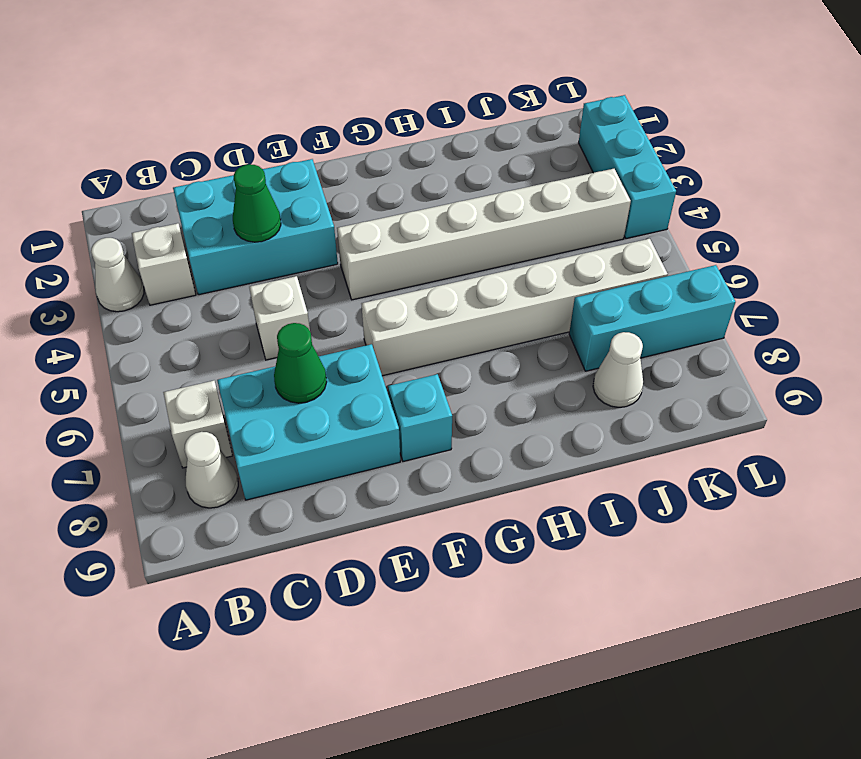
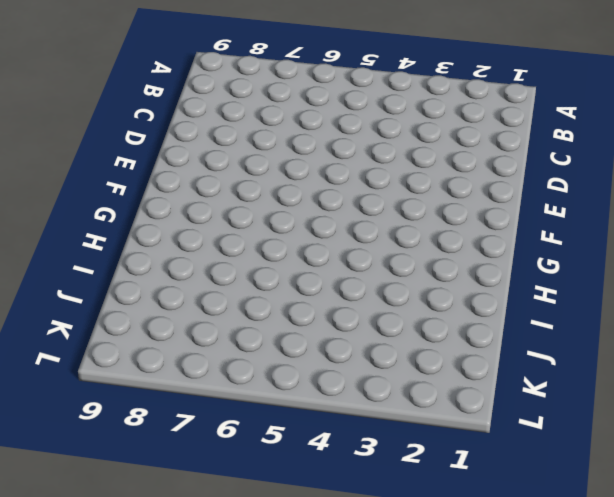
none -> white cone A3 level 1
none -> white brick B3 level 1
none -> white brick B7 level 1

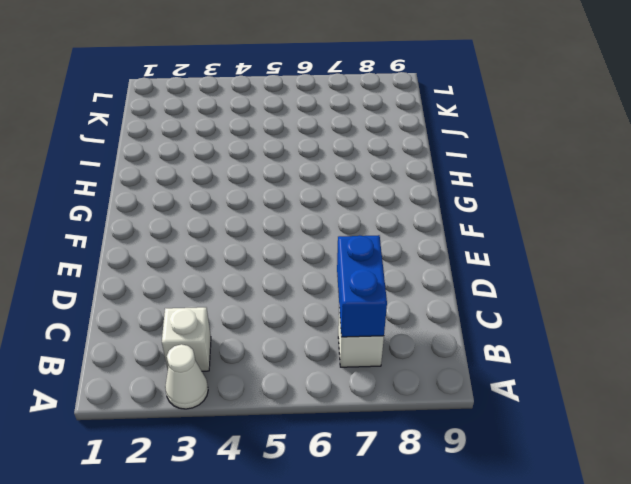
blue brick B7:C7 level 2 -> none
none -> white cone B8 level 1
none -> cyan brick C2:E3 level 1
none -> cyan brick C7:E8 level 1

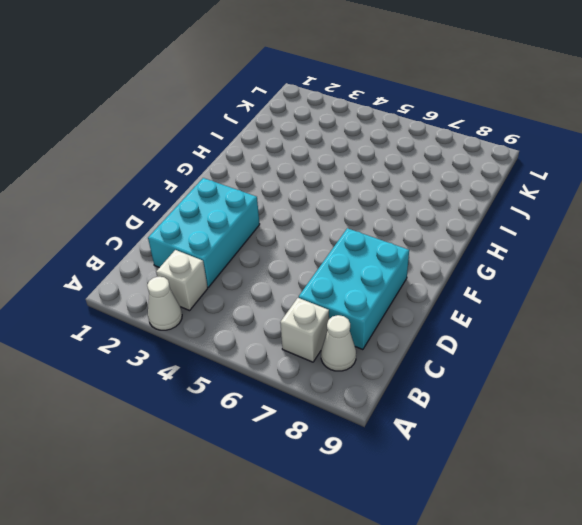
none -> white brick D5 level 1
none -> white brick F4:K4 level 1
none -> white brick F6:K6 level 1

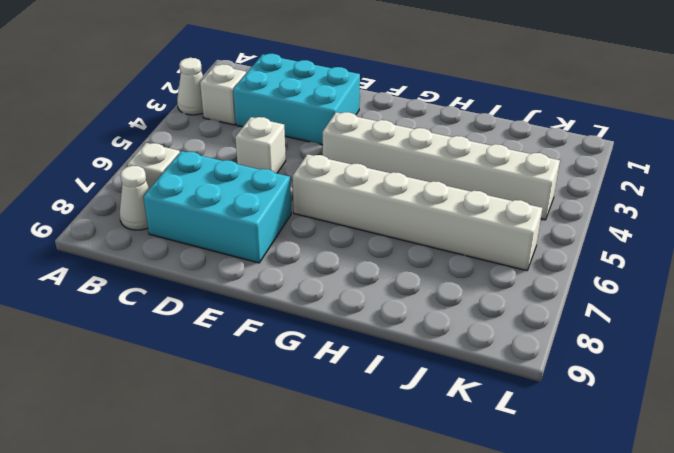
none -> cyan brick F8 level 1
none -> cyan brick J7:L7 level 1
none -> white cone J8 level 1

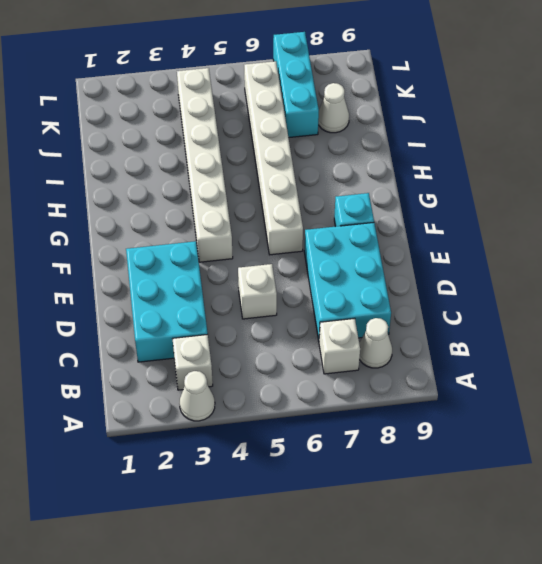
none -> cyan brick L2:L4 level 1
none -> green cone D3 level 2
none -> green cone D7 level 2

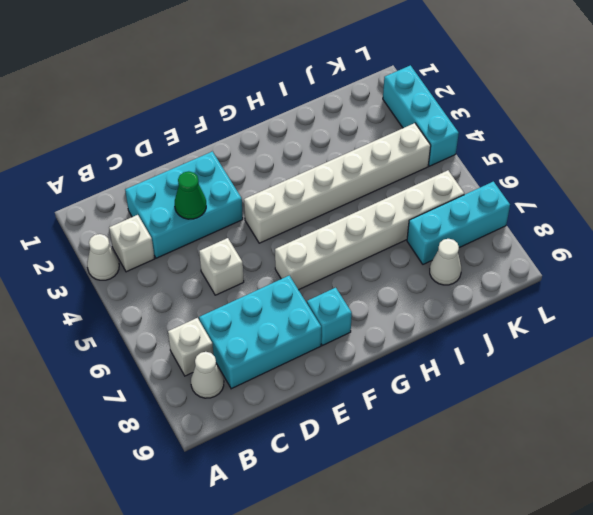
none -> green cone D7 level 2

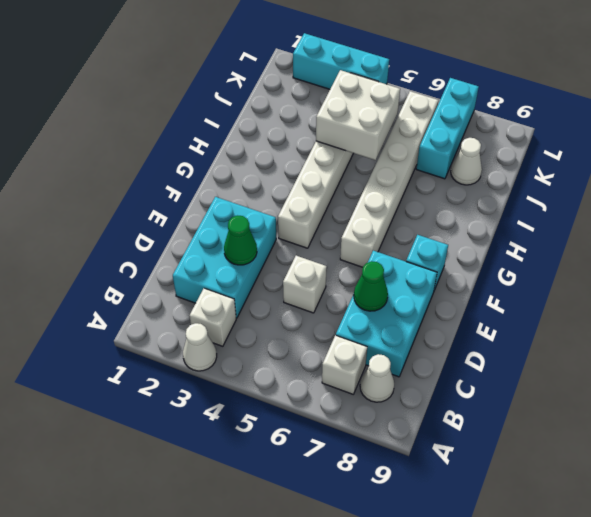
white brick I4:J5 level 2 -> none

